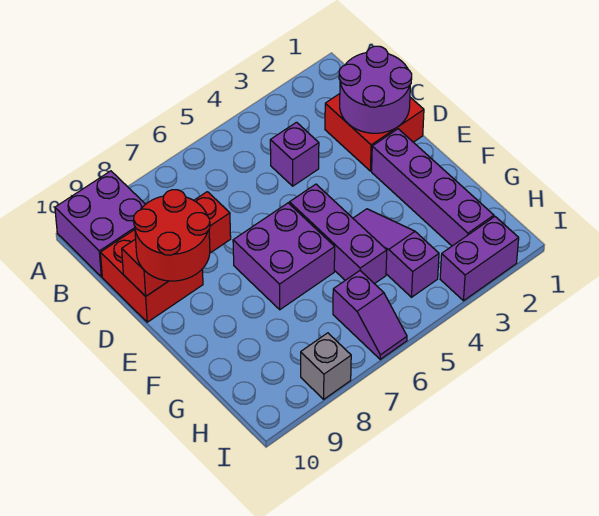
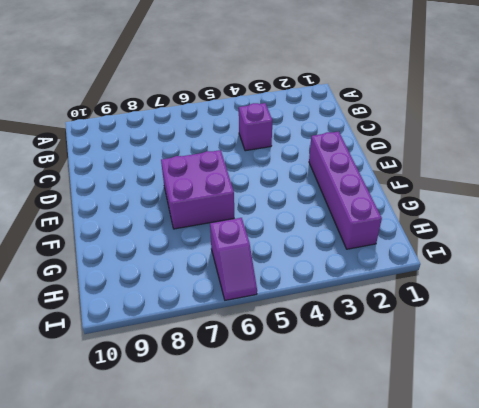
none -> purple brick A9:B10 level 1
none -> red brick C1:D2 level 1
none -> red brick C9:D10 level 1

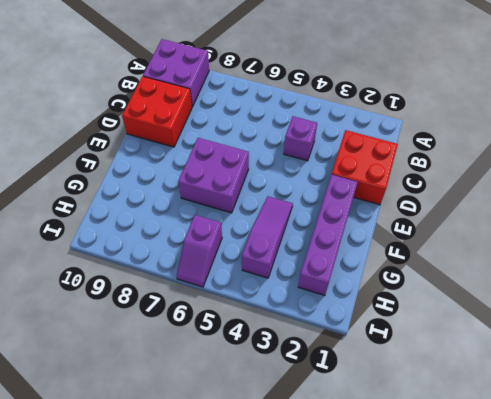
none -> purple brick E5:G5 level 1
none -> purple brick I2:I3 level 1
none -> grey brick I8 level 1

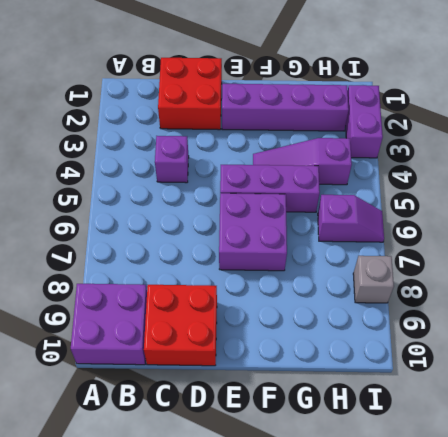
none -> purple round brick C1:D2 level 2
none -> red brick D8:D10 level 2
none -> red round brick D9:E10 level 3

